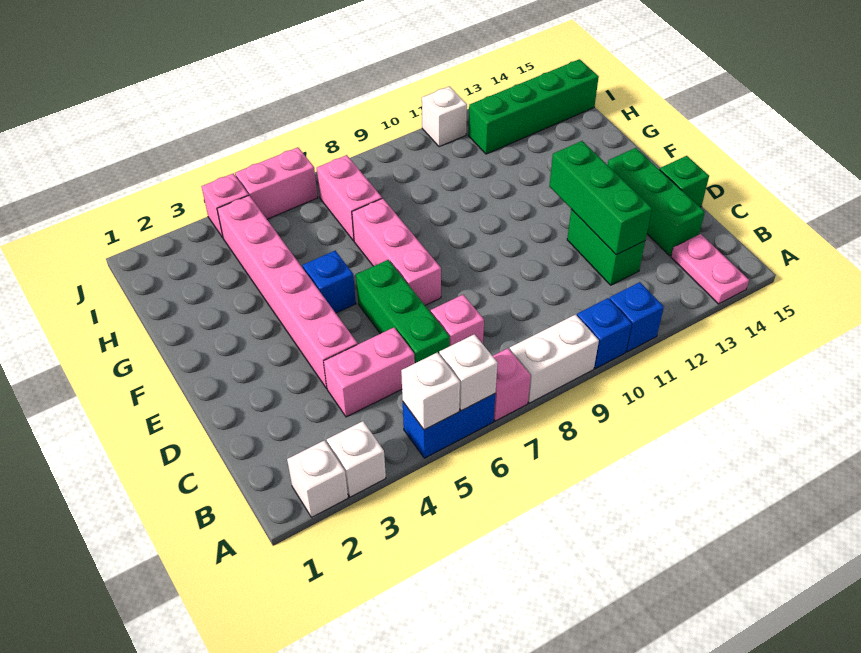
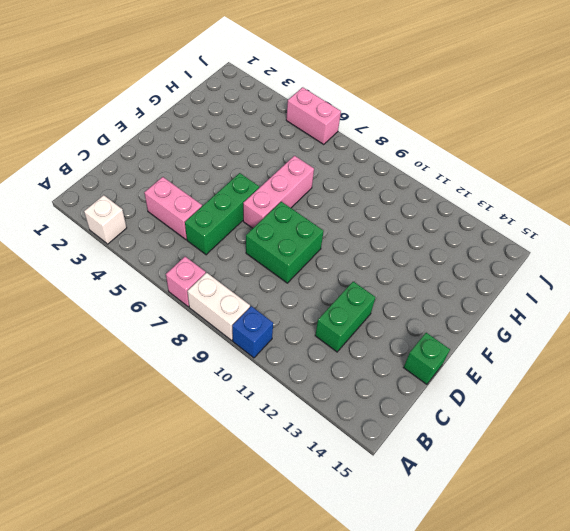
green brick D8:E9 level 1 -> none
none -> white brick A2 level 1
none -> blue brick A5:A6 level 1
none -> blue brick A11 level 1

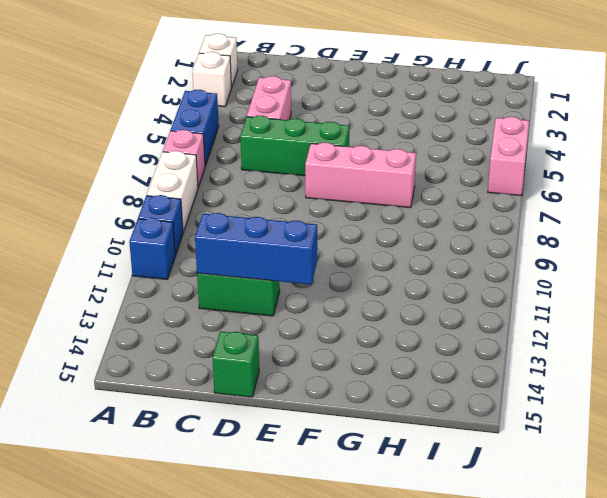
blue brick C12:E12 level 2 -> green brick C12:E12 level 2
none -> pink plate A14:B14 level 1
none -> pink brick C7 level 1
none -> green brick C14:E14 level 1

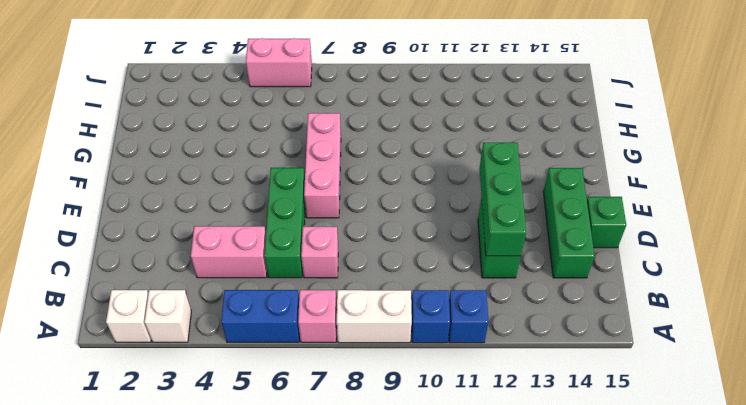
none -> pink plate A14:B14 level 1
none -> pink brick D4:I4 level 1
none -> blue brick F5 level 1

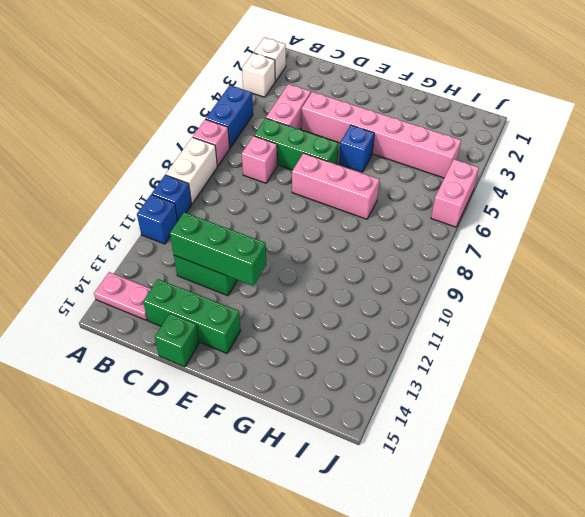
none -> pink brick H7:I7 level 1
none -> green brick I12:I15 level 1
none -> pink brick J4 level 1

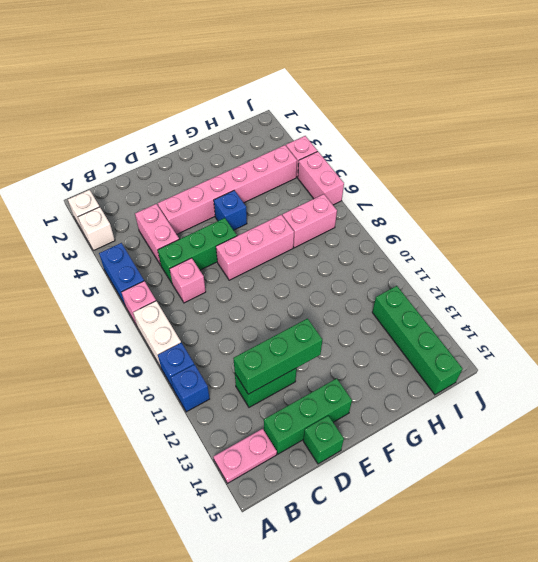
none -> white brick J11 level 1
none -> white brick A5 level 2
none -> white brick A6 level 2

